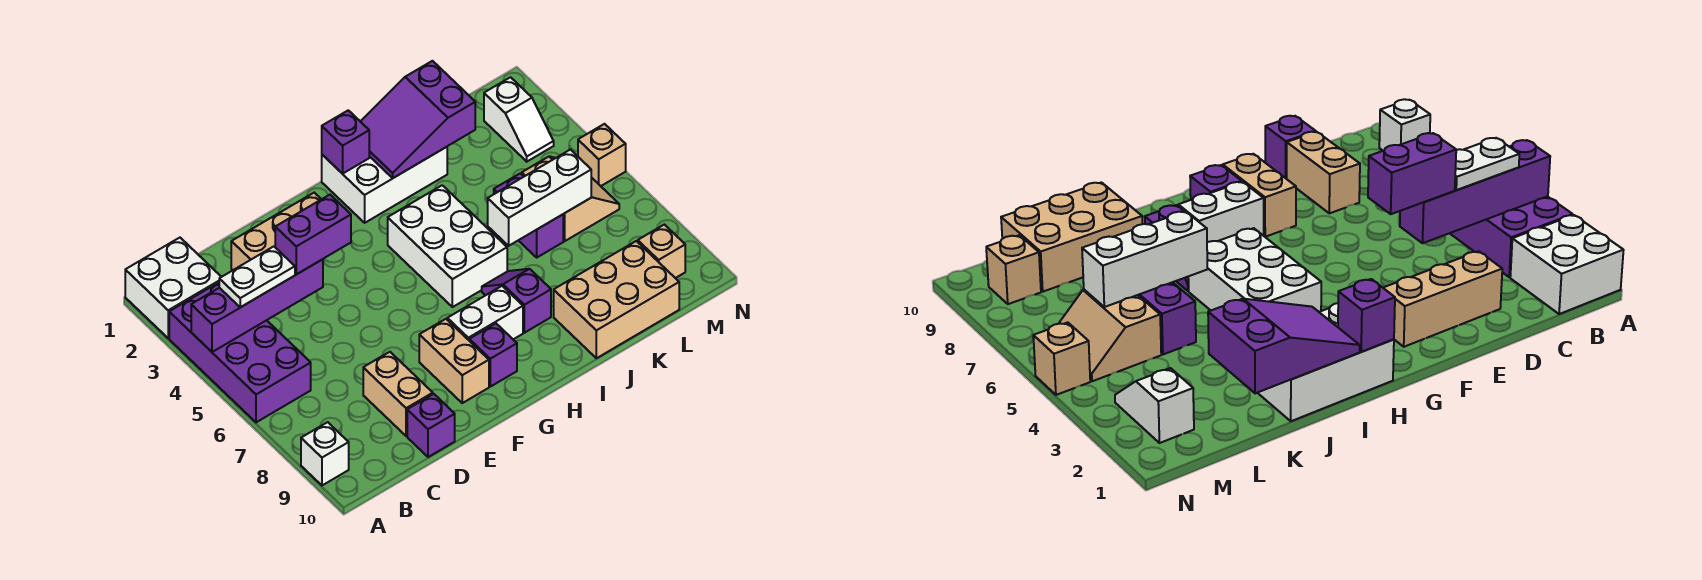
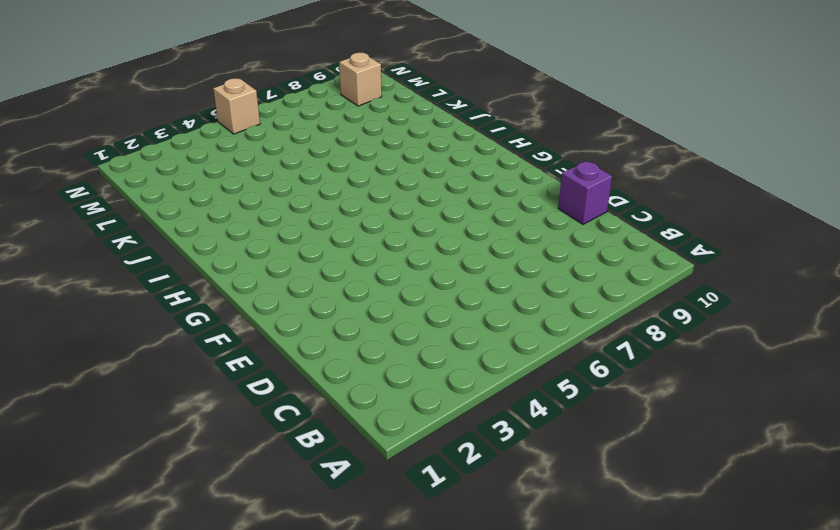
none -> white brick A1:B2 level 1
none -> purple brick A3:B6 level 1
none -> white brick A9 level 1

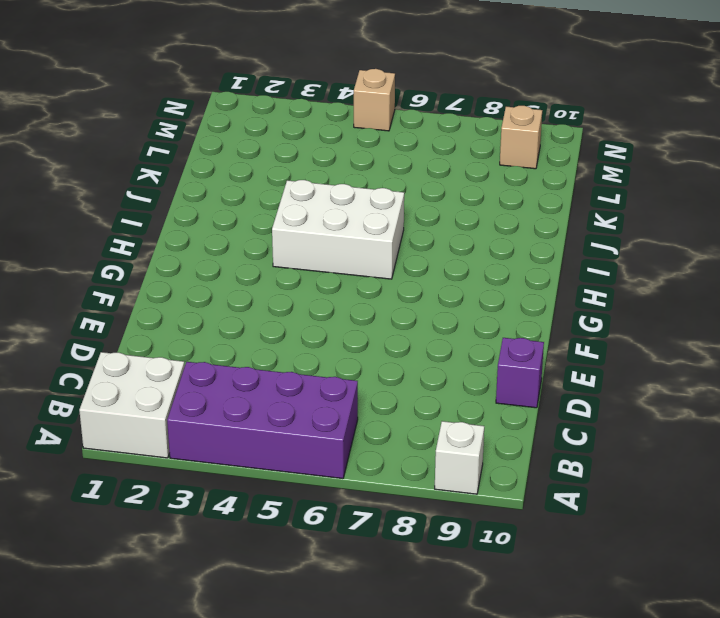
none -> tan brick D2:F2 level 1
none -> tan brick D8:D9 level 1
none -> tan brick F8:F9 level 1

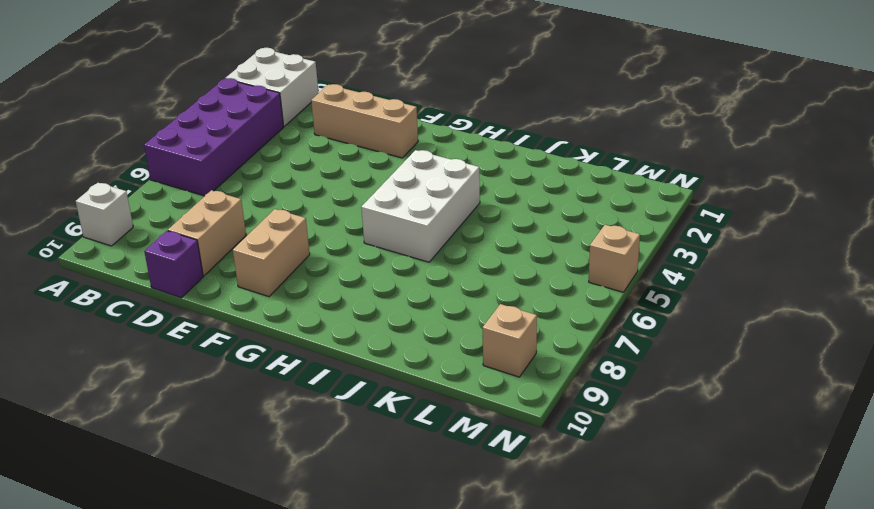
none -> white brick G8:H8 level 1
none -> purple brick G9 level 1
none -> white brick H1:J2 level 1

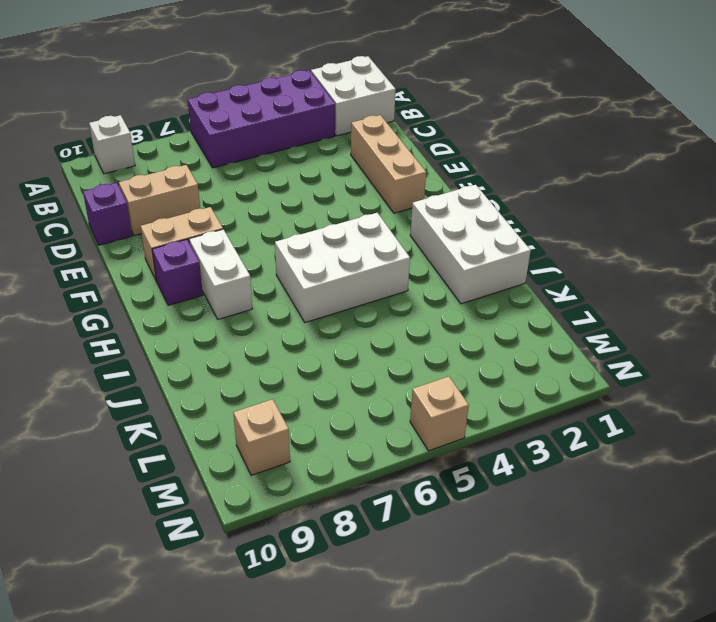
none -> purple slope I7:I8 level 1 top 8
none -> tan brick J9:L10 level 1
none -> purple brick K5:K6 level 1

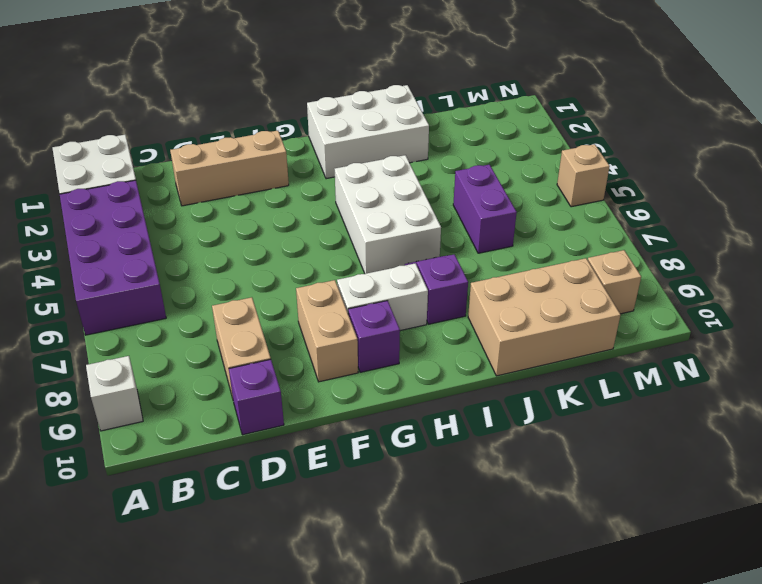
none -> tan slope L5:M6 level 1 top L
none -> white slope M2:M3 level 1 top 2
none -> purple brick A4:D4 level 2

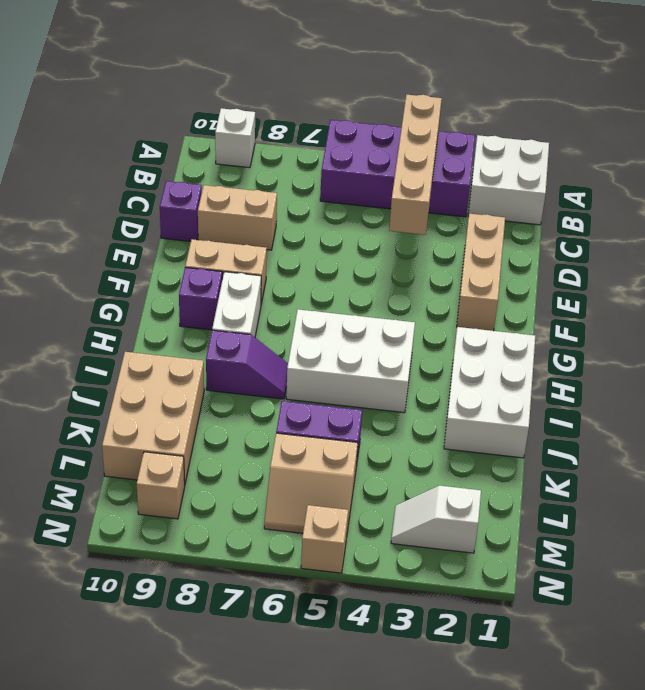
tan brick A4:D4 level 2 -> purple brick A4:D4 level 2
none -> purple brick H1 level 2
none -> purple slope I1:K2 level 2 top K
none -> white brick J6:L6 level 2

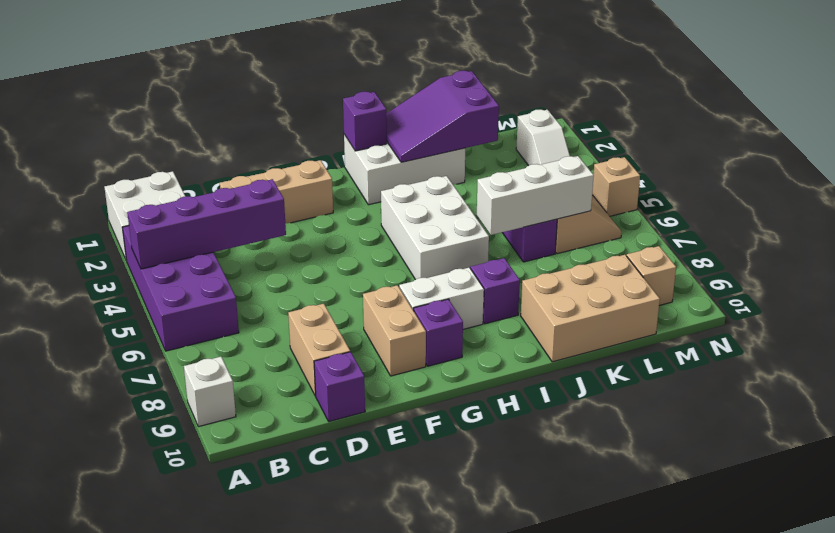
none -> white plate B4:C4 level 3
none -> purple brick D4:E4 level 3

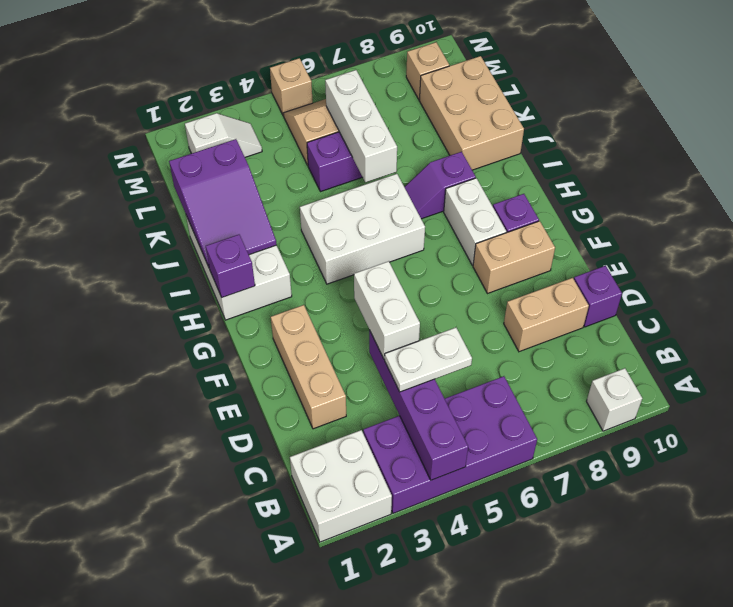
white plate C4:C5 level 3 -> white plate B4:C4 level 3
white brick D4:E4 level 3 -> purple brick D4:E4 level 3

